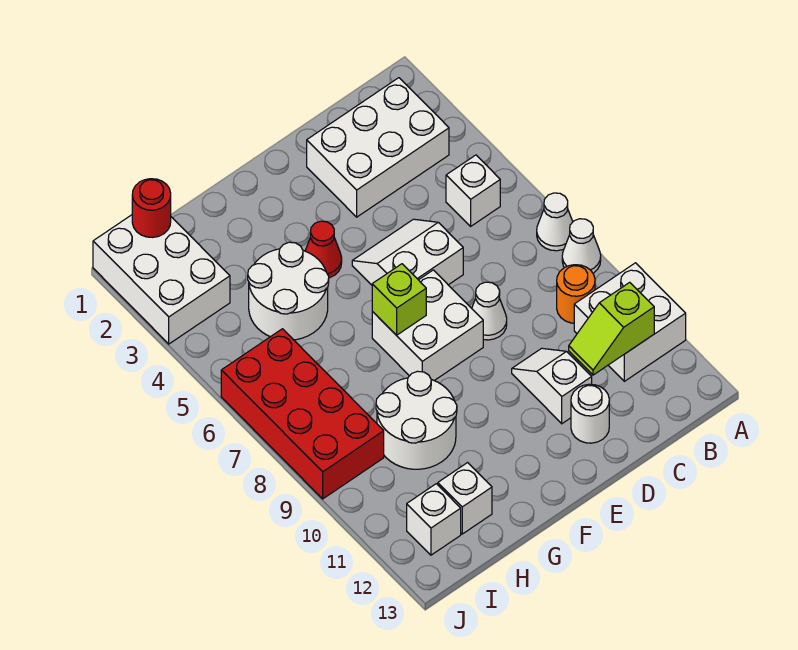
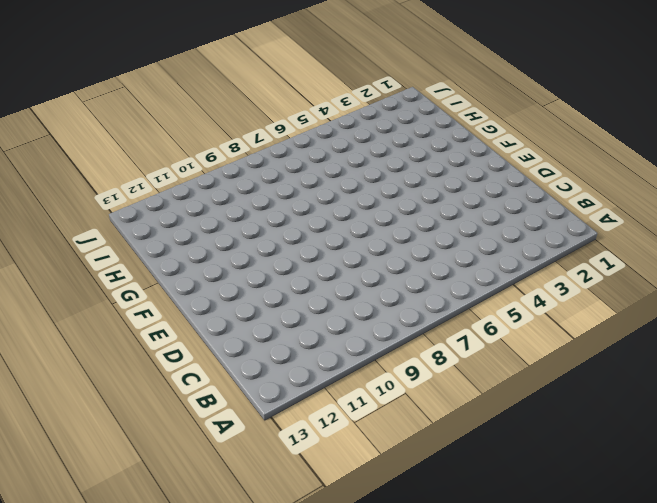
none -> white cone A7 level 1
none -> white cone A8 level 1
none -> white brick A10:B11 level 1

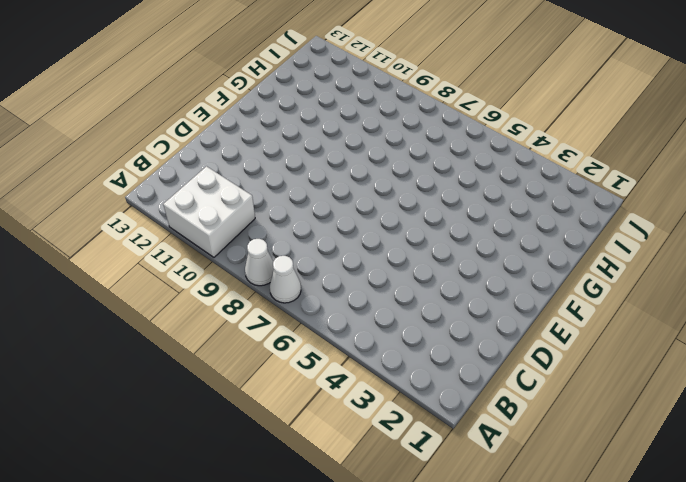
none -> white brick B2:D3 level 1
none -> white brick B5 level 1
none -> orange round brick B9 level 1

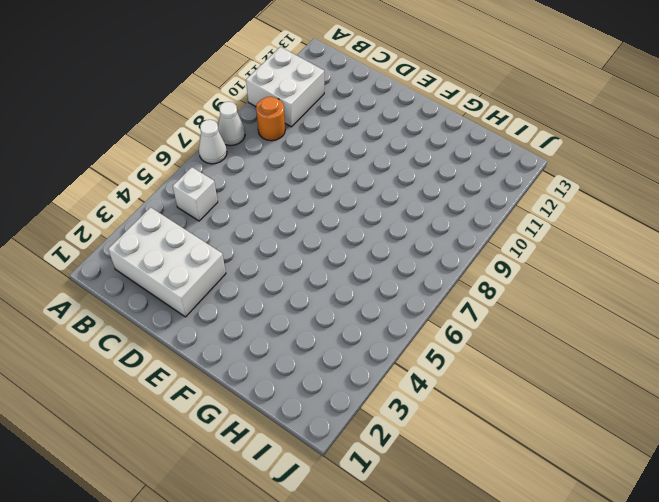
none -> white slope D5:E6 level 1 top 6
none -> white cone D8 level 1
none -> white slope D10:D11 level 1 top 11

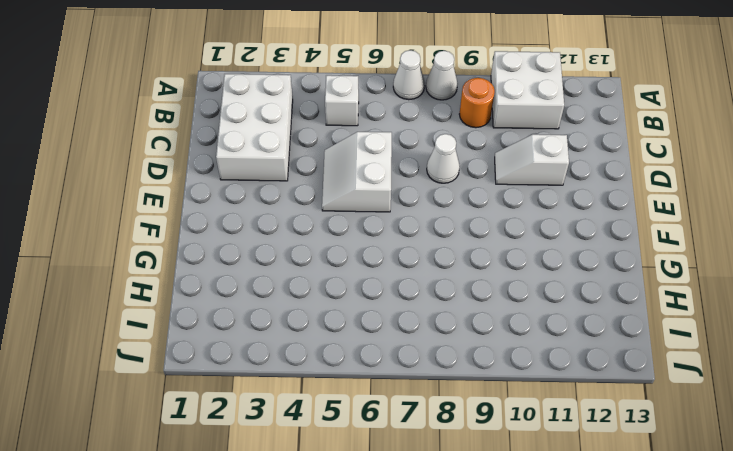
none -> white round brick D12 level 1
none -> white brick E7:F8 level 1
none -> red cone F4 level 1

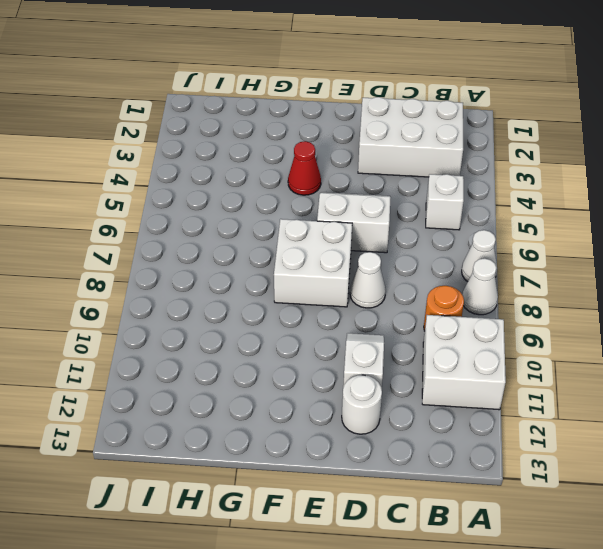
none -> white round brick G4:H5 level 1
none -> white round brick G9:H10 level 1
none -> white brick H12 level 1

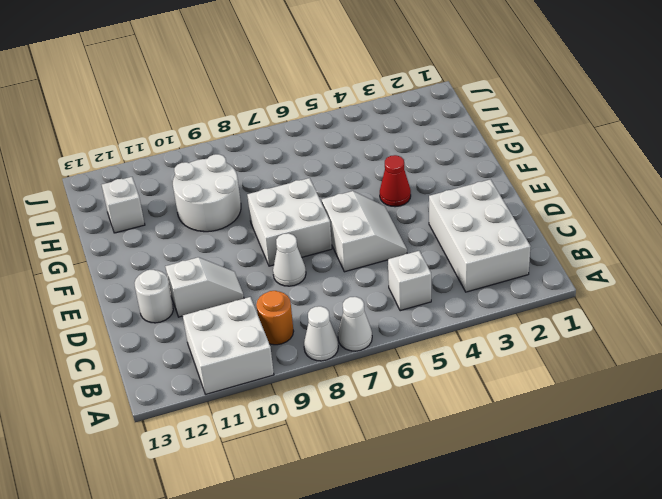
none -> white round brick G4:H5 level 1
none -> white brick I1:J3 level 1
none -> red brick I6:J9 level 1

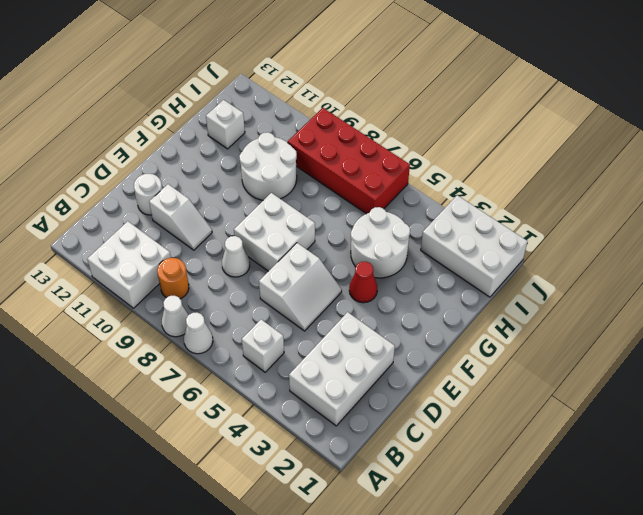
none -> white brick I12 level 1
none -> lime slope B11:C11 level 2 top B
none -> lime brick F7 level 2

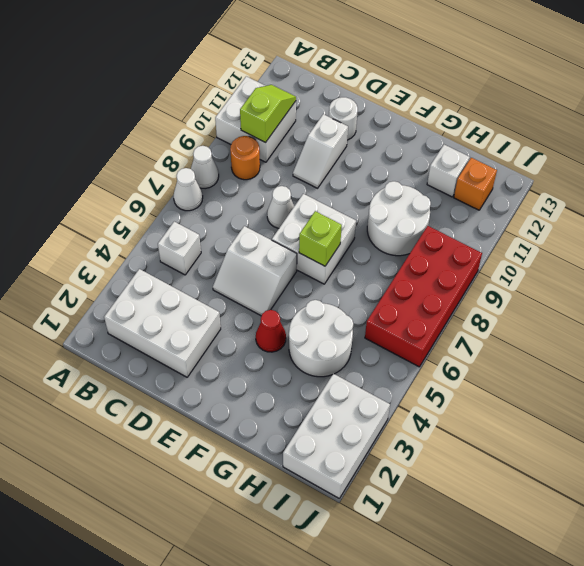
lime slope B10:B11 level 2 top 10 -> lime slope B11:C11 level 2 top B
orange brick I12 level 1 -> white brick I12 level 1
none -> red round brick I1 level 2

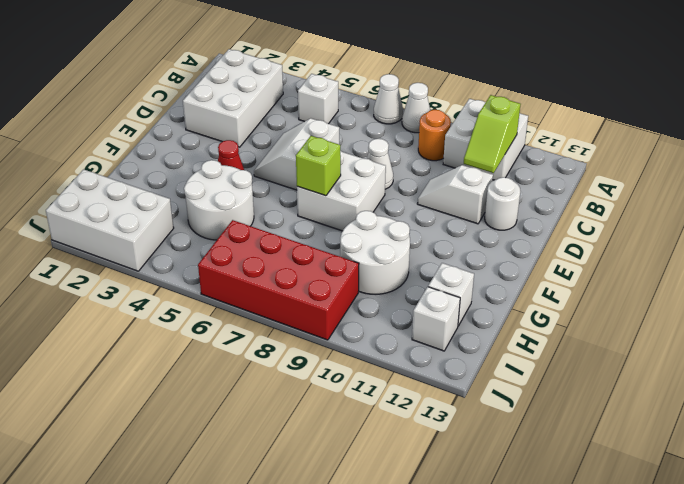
none -> red round brick I1 level 2

